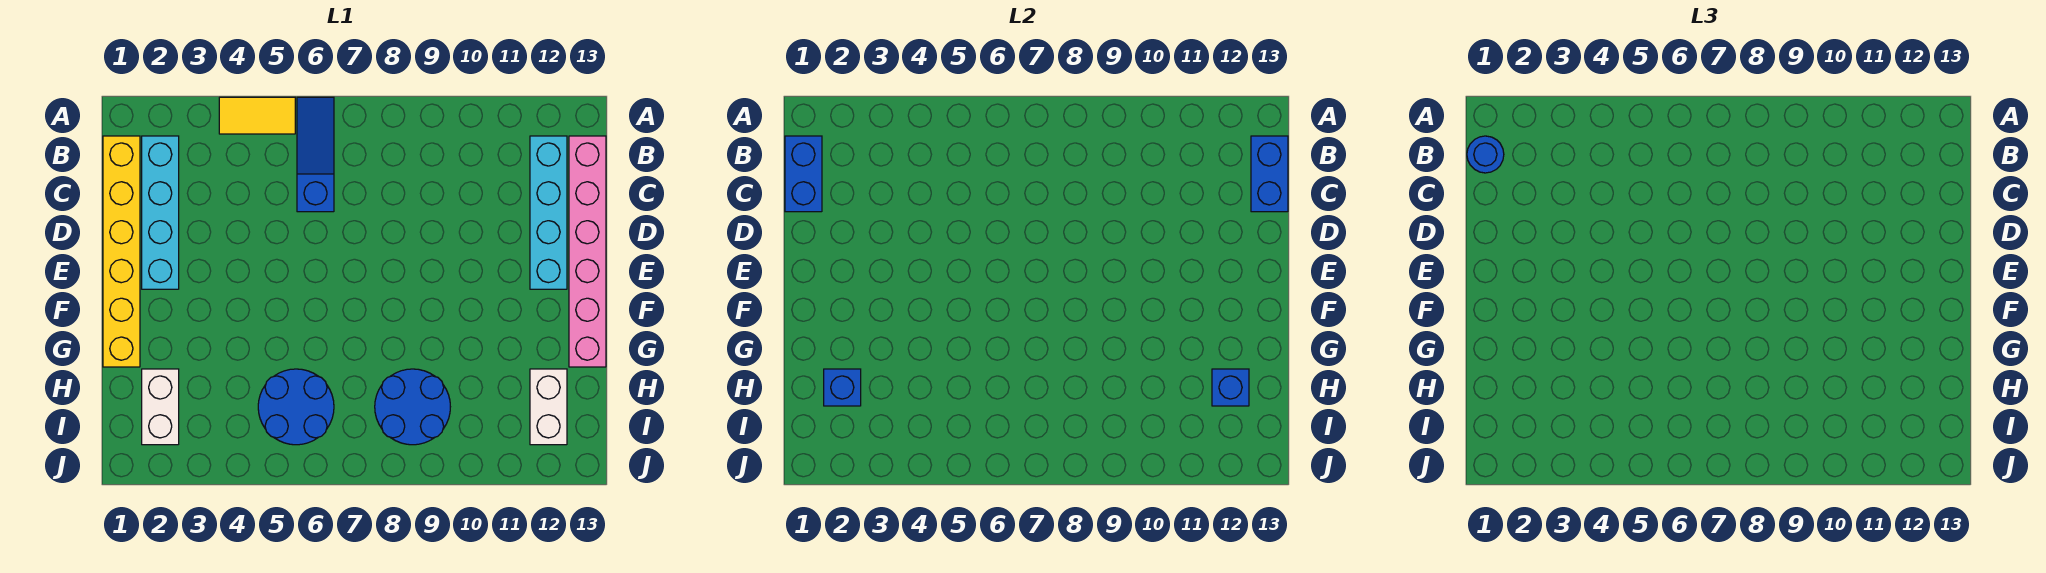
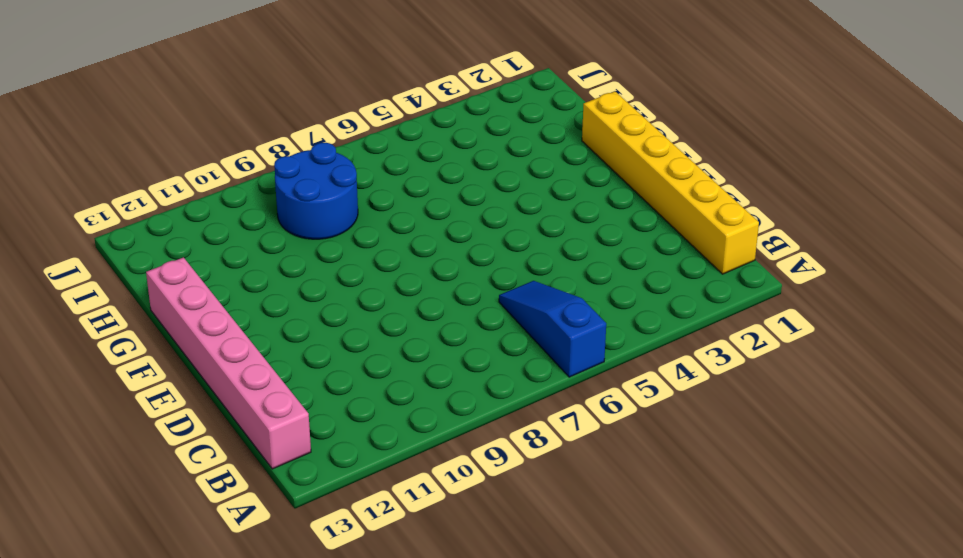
blue slope A6:C6 level 1 top A -> blue slope A6:C6 level 1 top C
none -> yellow tile A4:A5 level 1
none -> cyan brick B2:E2 level 1
none -> cyan brick B12:E12 level 1

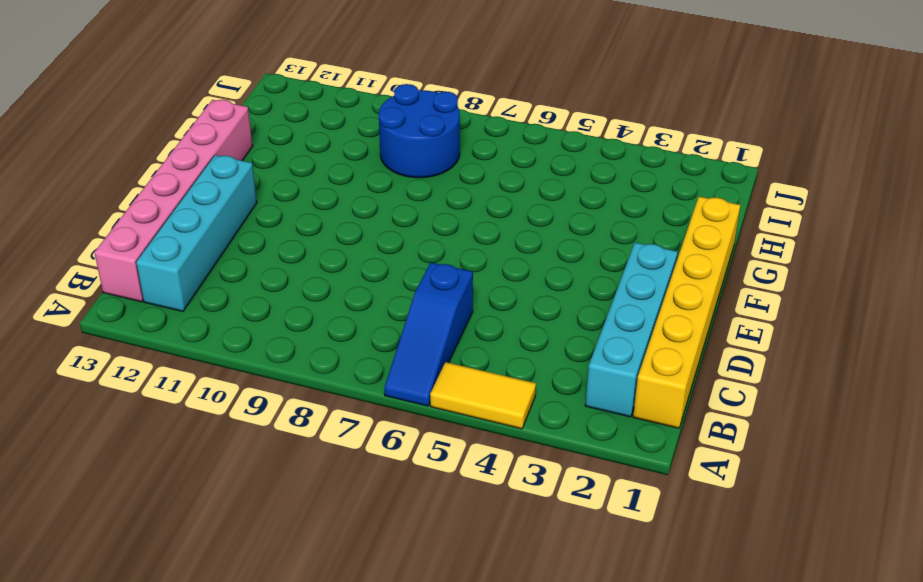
none -> white brick H2:I2 level 1
none -> blue round brick H5:I6 level 1
none -> white brick H12:I12 level 1

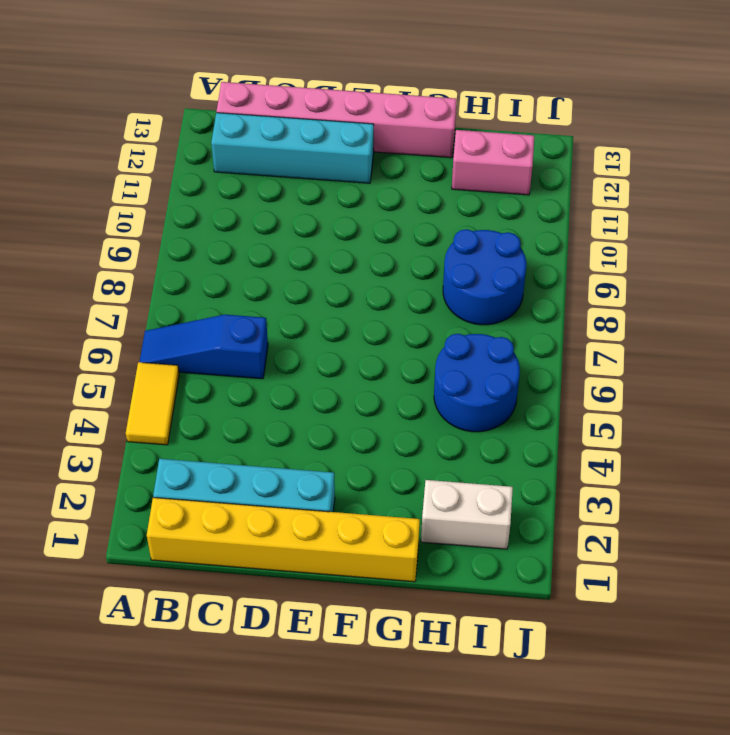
pink brick H12:I12 level 1 -> white brick H12:I12 level 1
none -> blue brick B1:C1 level 2
none -> blue brick B13:C13 level 2
none -> blue brick H2 level 2

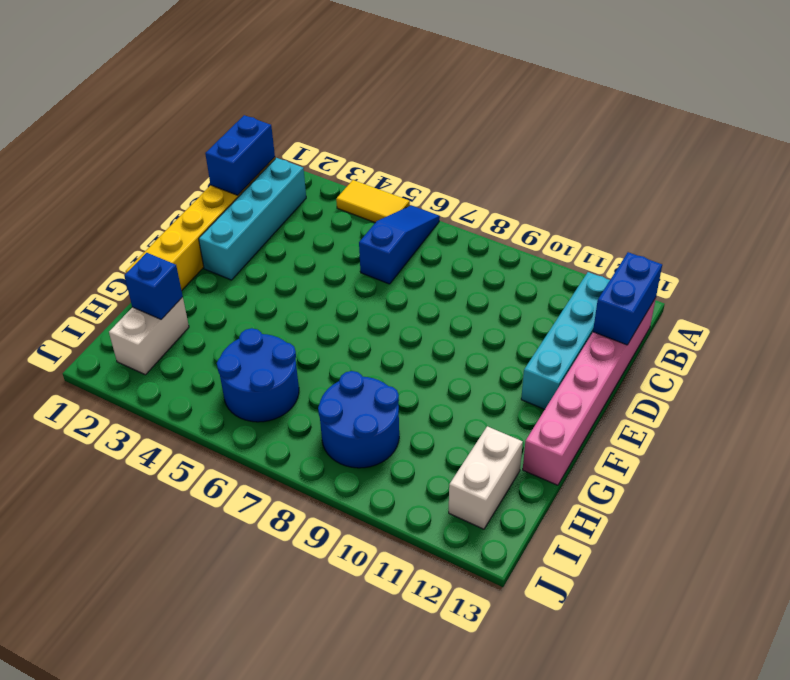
none -> blue brick H12 level 2
none -> blue round brick B1 level 3

